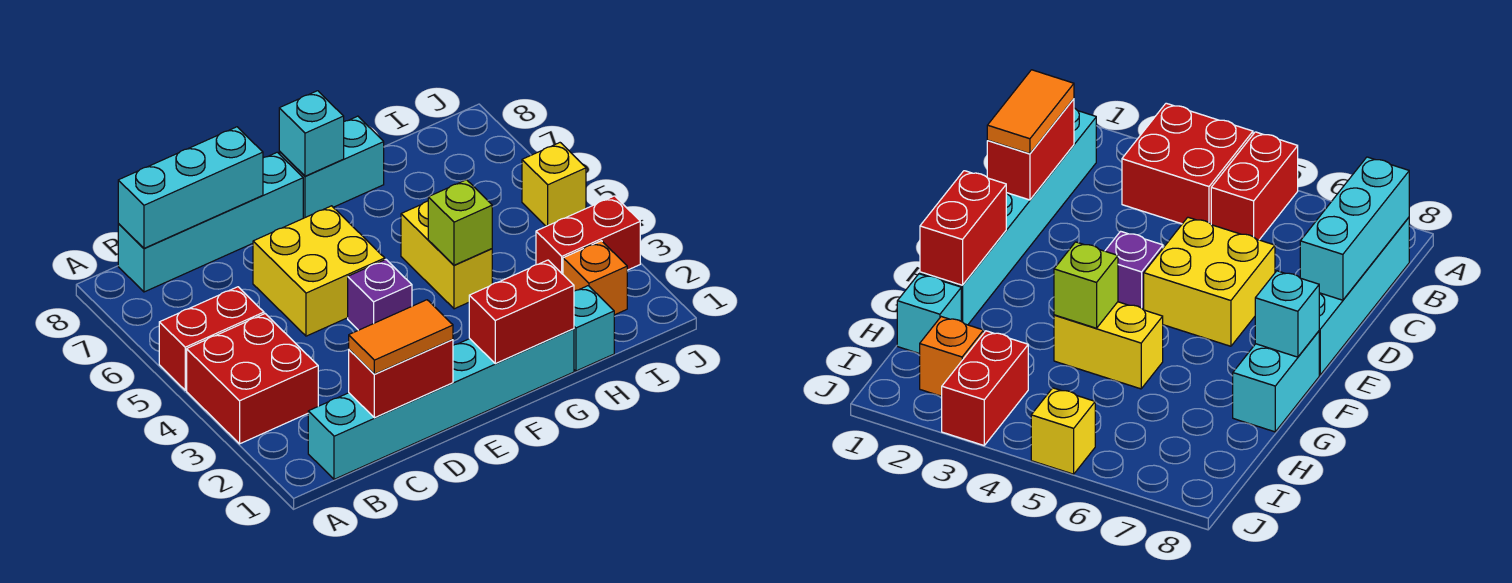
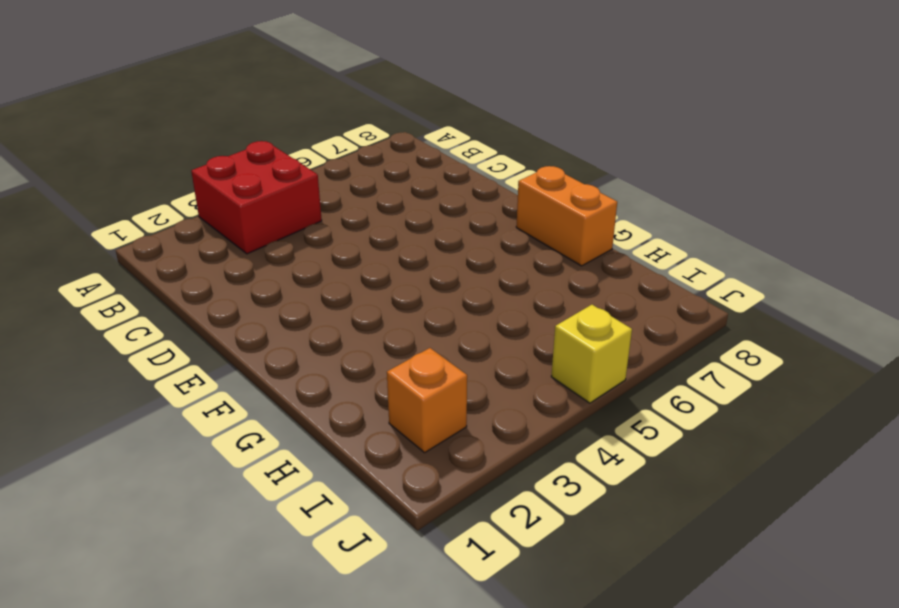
orange brick F8:G8 level 1 -> cyan brick F8:G8 level 1
none -> red brick A5:B5 level 1
none -> cyan brick B1:G1 level 1
none -> cyan brick B8:E8 level 1

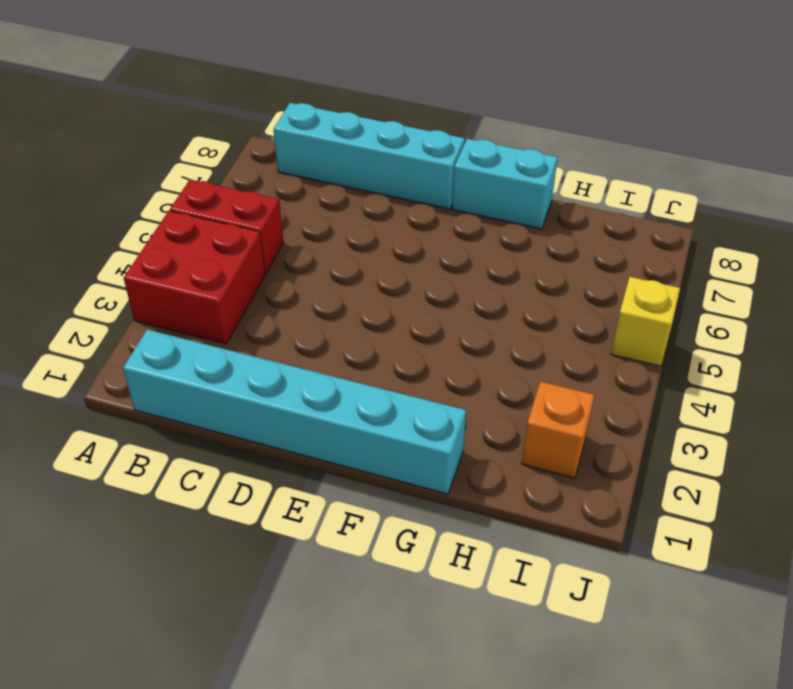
none -> yellow brick D5:E6 level 1
none -> purple brick E4 level 1
none -> yellow brick G4:G5 level 1

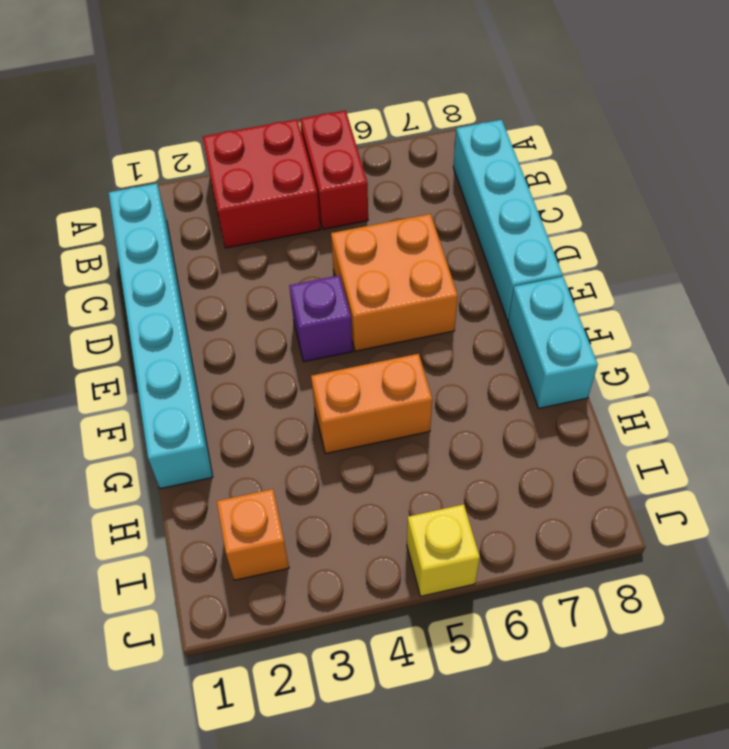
orange brick D5:E6 level 1 -> yellow brick D5:E6 level 1
orange brick G4:G5 level 1 -> yellow brick G4:G5 level 1
none -> cyan brick H1 level 1
none -> red brick I3:J3 level 1
none -> cyan brick B8:D8 level 2

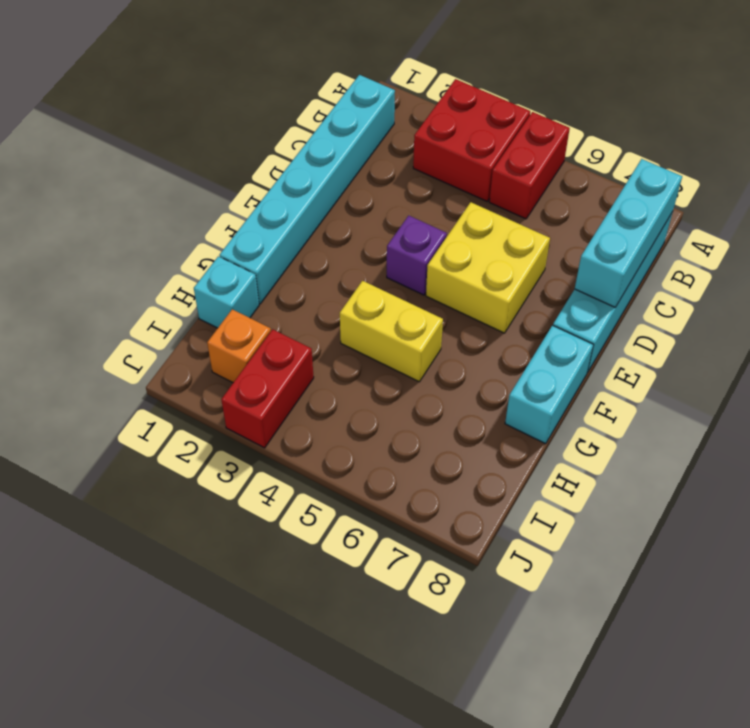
none -> yellow brick J5 level 1
none -> red brick C1:D1 level 2
none -> red brick F1:G1 level 2

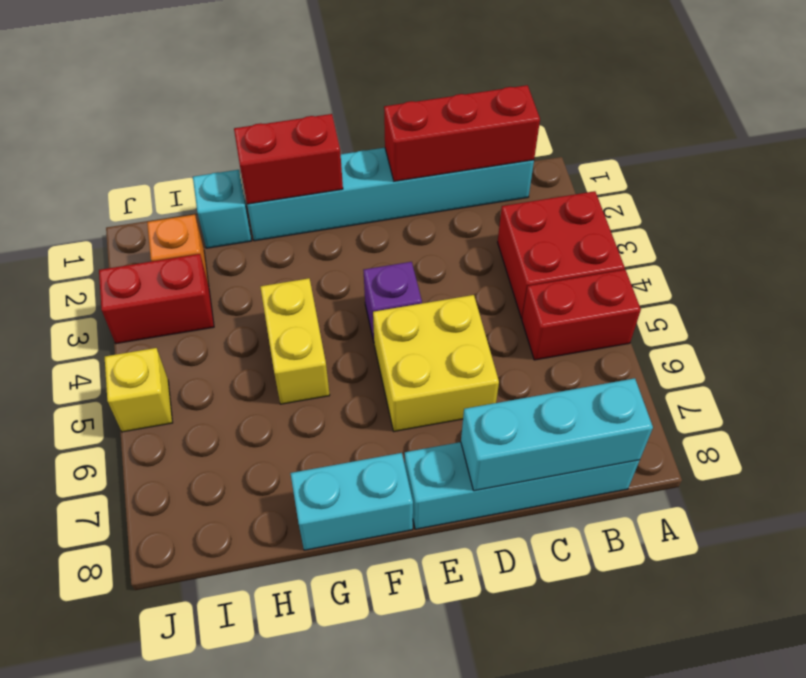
red brick B1:D1 level 2 -> red brick C1:D1 level 2
none -> cyan brick F8 level 2
none -> lime brick G4 level 2
none -> orange tile C1:D1 level 3

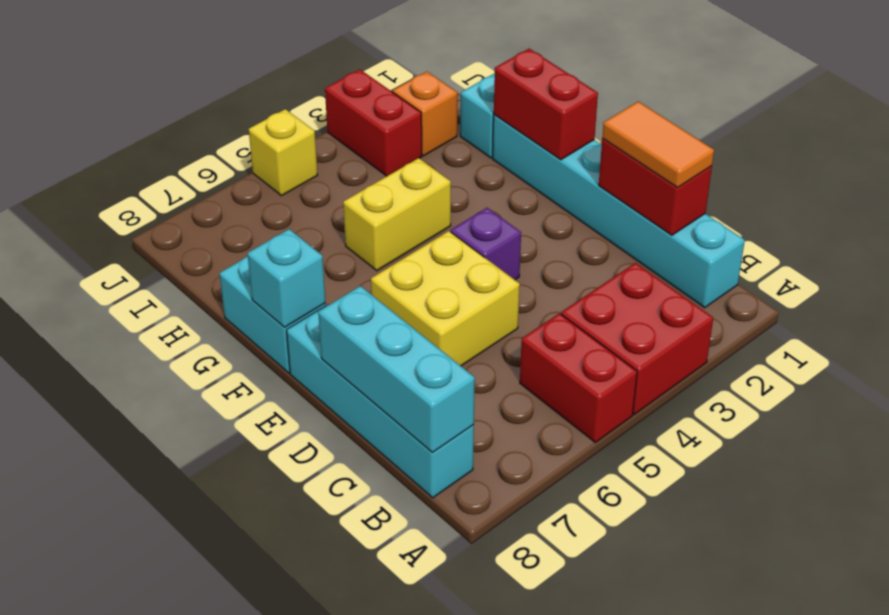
none -> lime brick G4 level 2

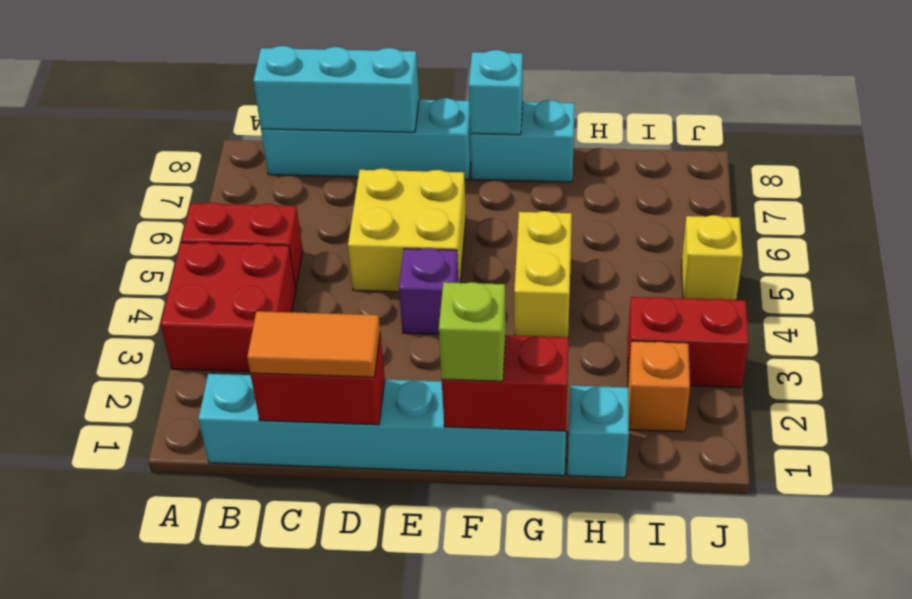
lime brick F1 level 3 -> lime brick G4 level 2

